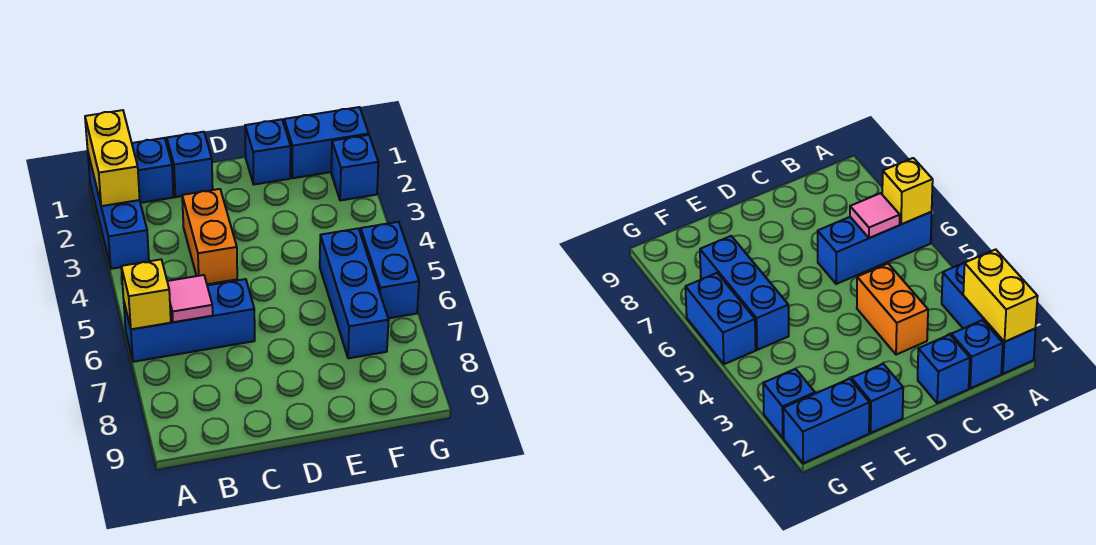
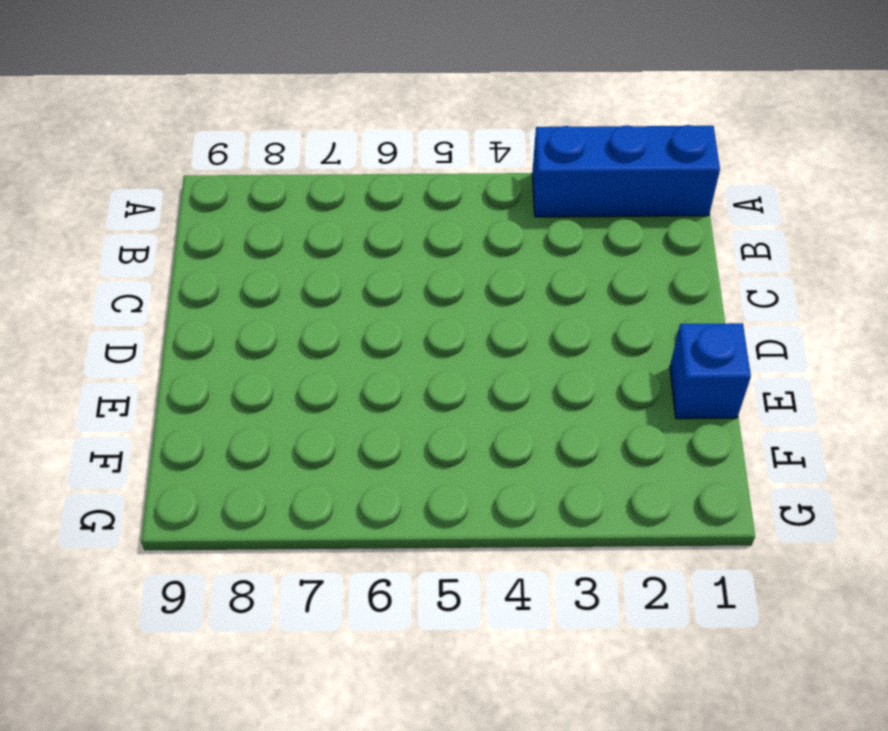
none -> blue brick A6:C6 level 1
none -> blue brick B1 level 1
none -> blue brick C1 level 1

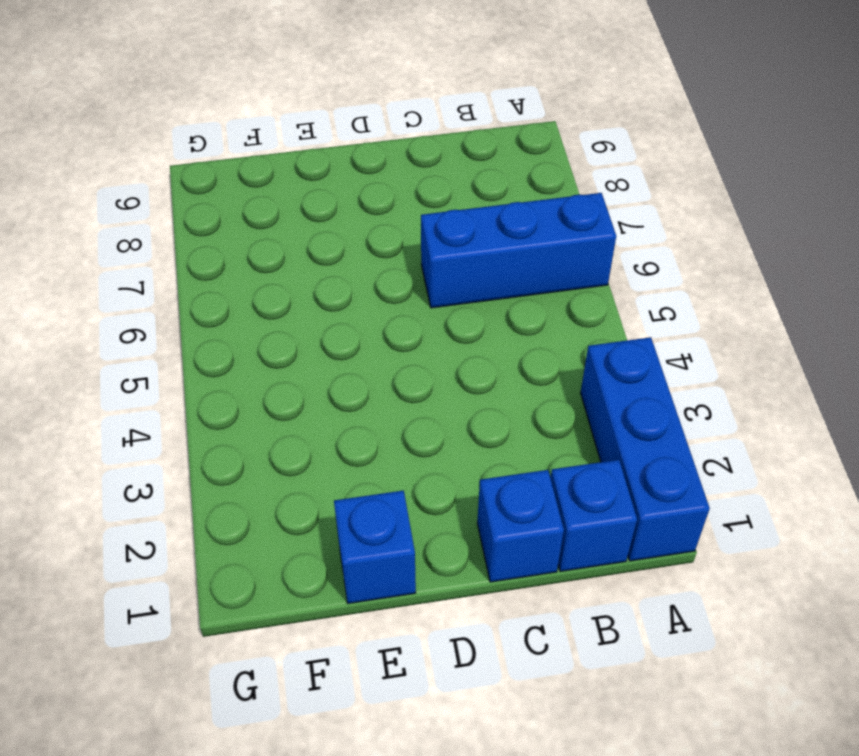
none -> orange brick C3:C4 level 1
none -> blue brick F1:G1 level 1
none -> blue brick F5:F7 level 1

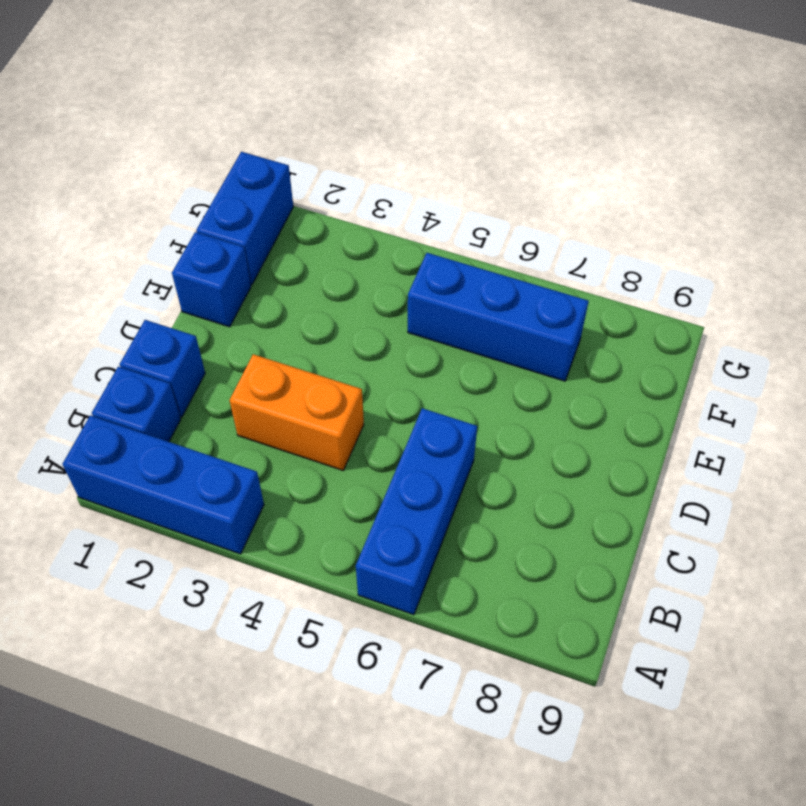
none -> blue brick G2 level 1
none -> blue brick G5:G6 level 1
none -> yellow brick A1:A2 level 2

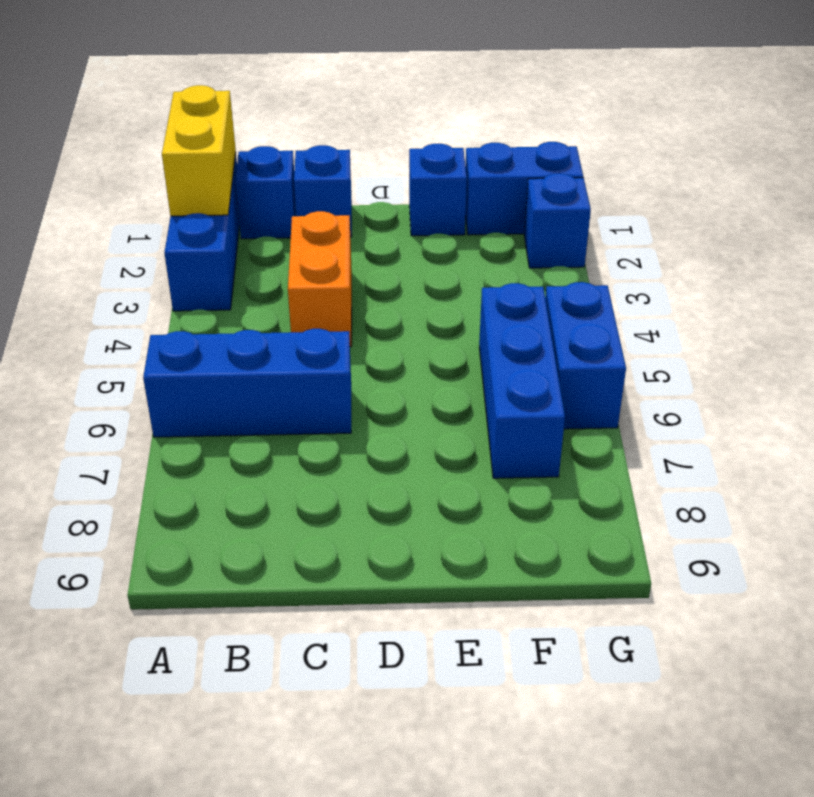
none -> yellow brick A6 level 2
none -> pink tile B6 level 2

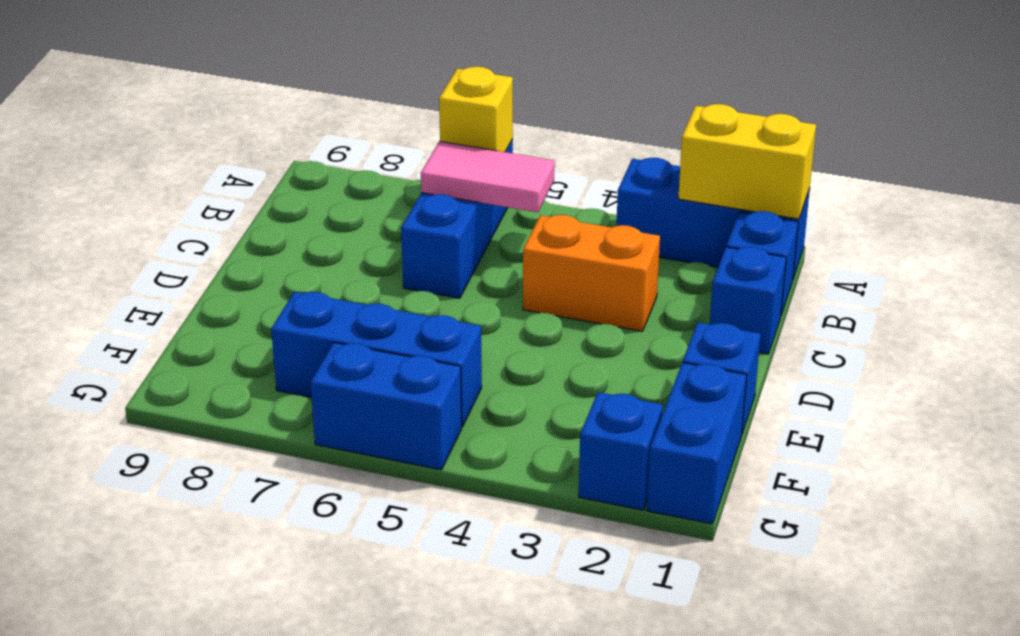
pink tile B5:B6 level 2 -> pink tile B6 level 2

